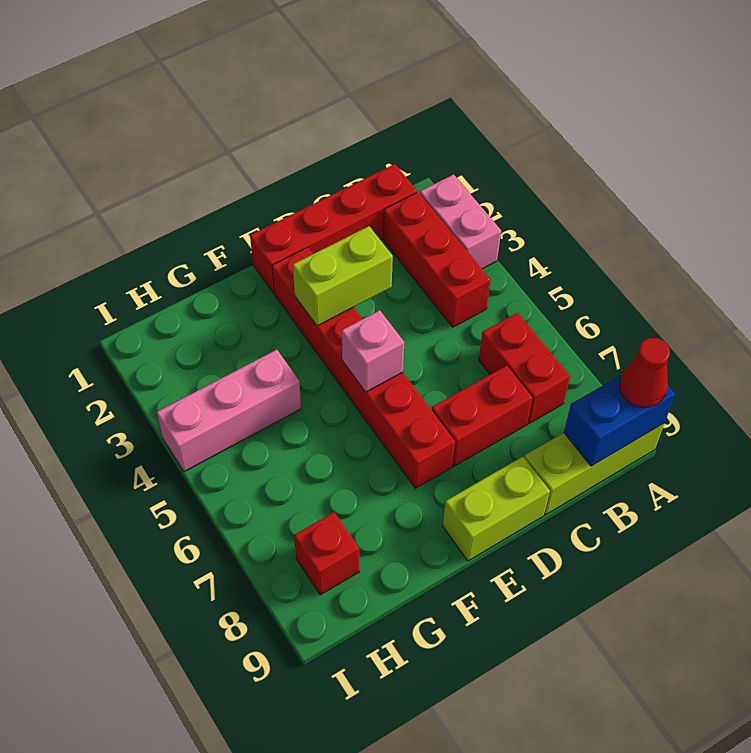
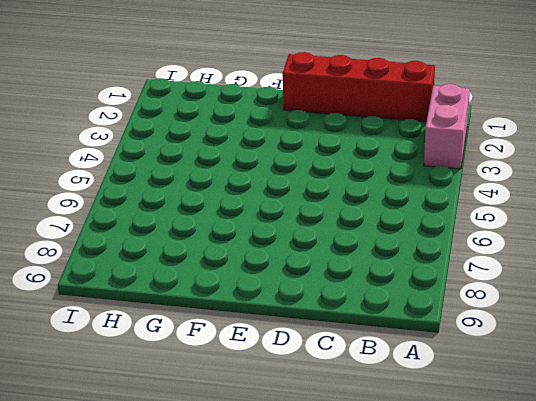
none -> lime brick A9:C9 level 1
none -> red brick B2:B4 level 1
none -> red brick B6:B7 level 1

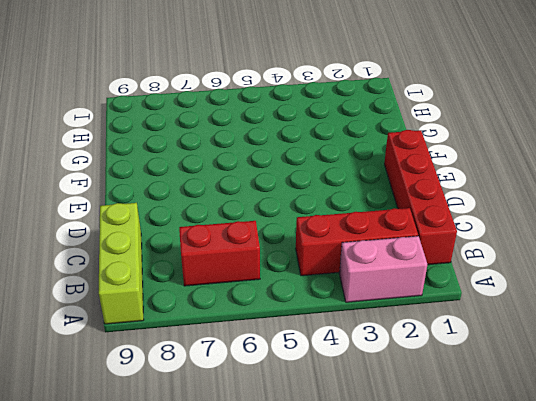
none -> red brick C7:D7 level 1
none -> lime brick D9:E9 level 1
none -> red brick E2:E7 level 1

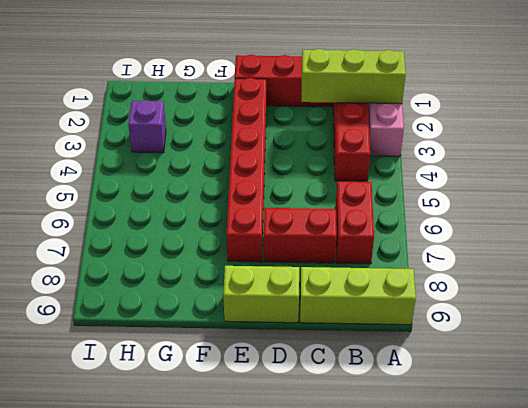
lime brick A2:C2 level 2 -> none
purple brick H3 level 1 -> none
none -> pink brick G4:I4 level 1
none -> red brick H8 level 1
none -> blue brick A9:B9 level 2

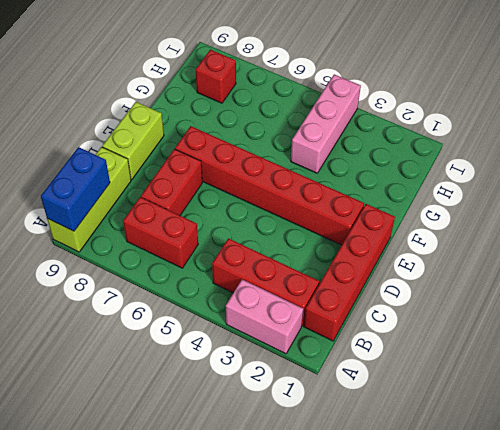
none -> lime brick D3:E3 level 2
none -> pink brick E5 level 2
none -> red cone A9 level 3

